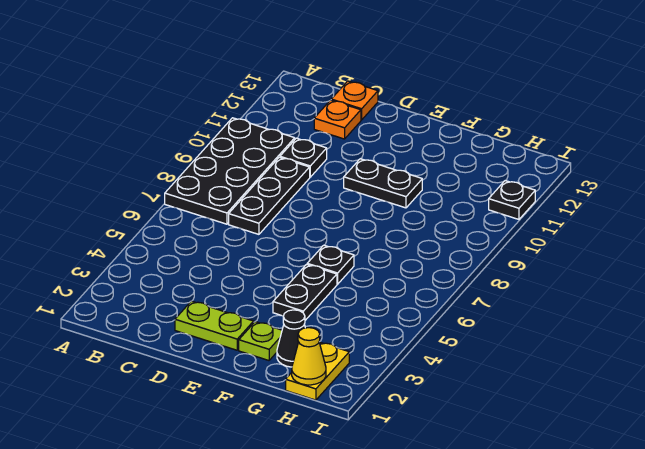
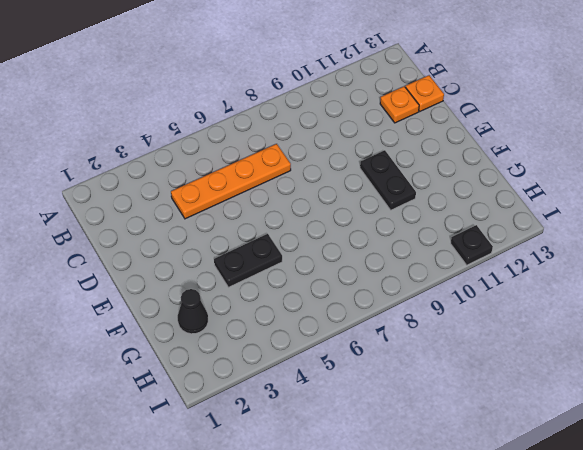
orange plate C4:C7 level 1 -> black plate C7:C9 level 1
none -> black plate A7:B10 level 1
none -> black plate C10 level 1
none -> lime plate D2:E2 level 1

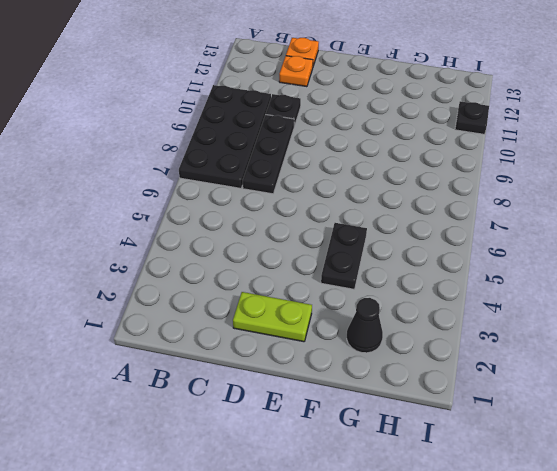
none -> black plate E10:F10 level 1
none -> lime plate F2 level 1
none -> black plate F6 level 1

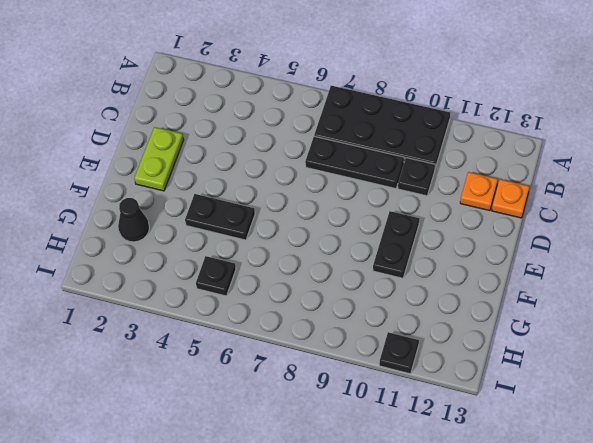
black plate H5 level 1 -> black plate F6 level 1
none -> lime plate F2 level 1
none -> yellow plate H1:H2 level 1
none -> yellow cone H1 level 2

